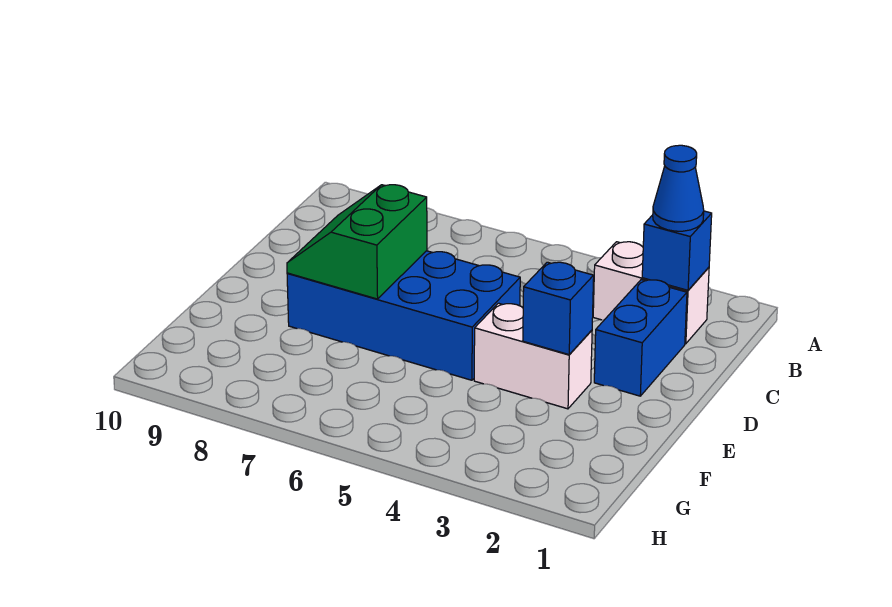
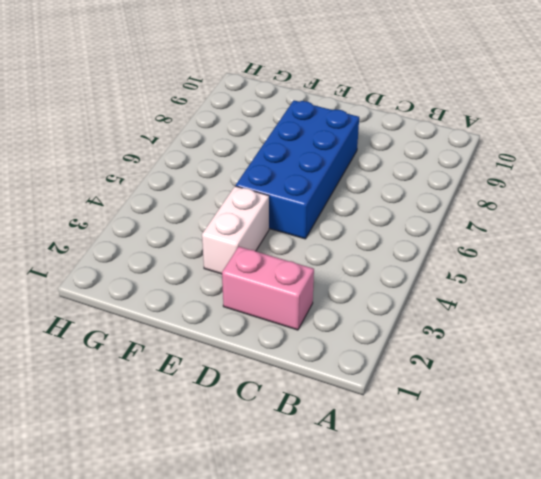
pink brick C2:D2 level 1 -> blue brick C2:D2 level 1
none -> white brick B2:B3 level 1
none -> blue brick B2 level 2

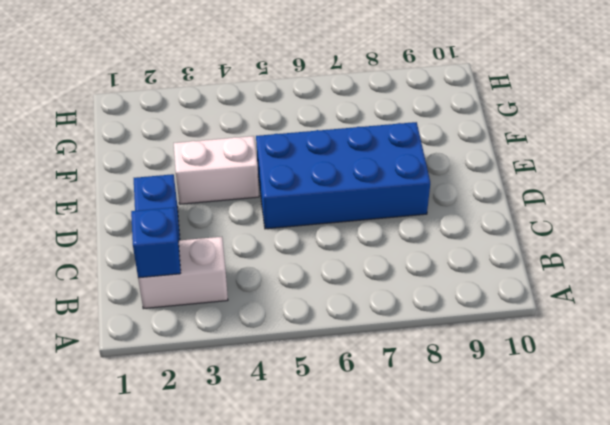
none -> green slope D7:E8 level 2 top 7
none -> blue brick E3 level 2

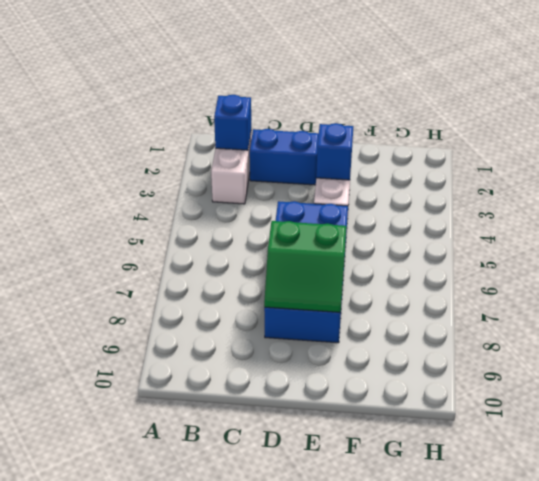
none -> blue cone B2 level 3

